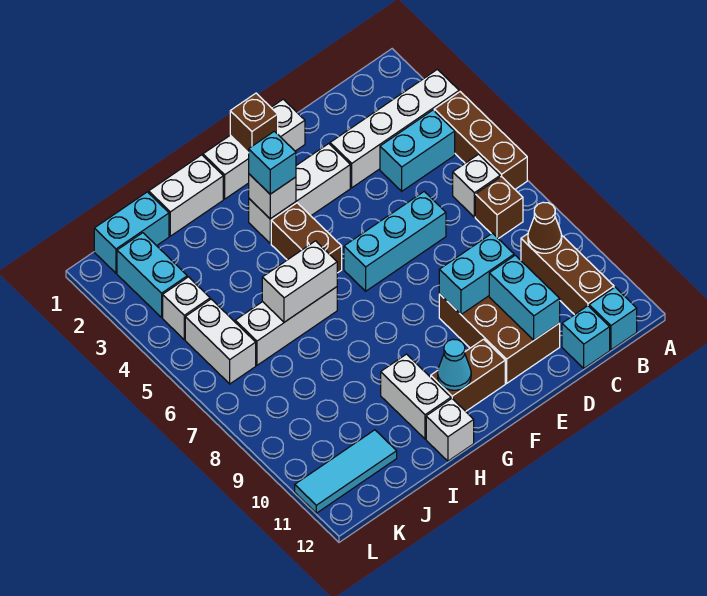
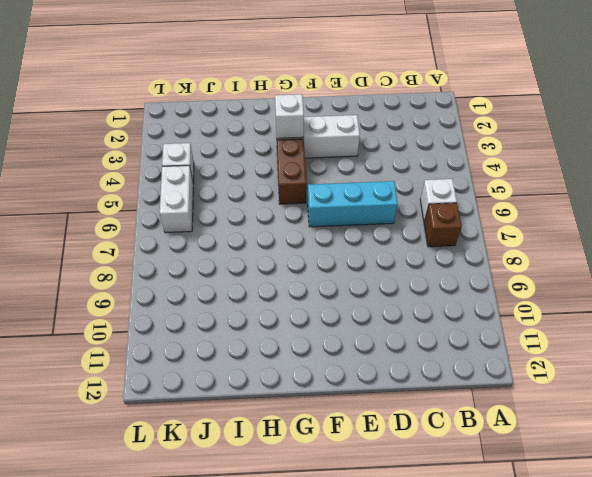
none -> white brick A3:D3 level 1
none -> brown brick A4:A6 level 1
none -> cyan brick B4:C4 level 1
none -> brown brick B9:B11 level 1

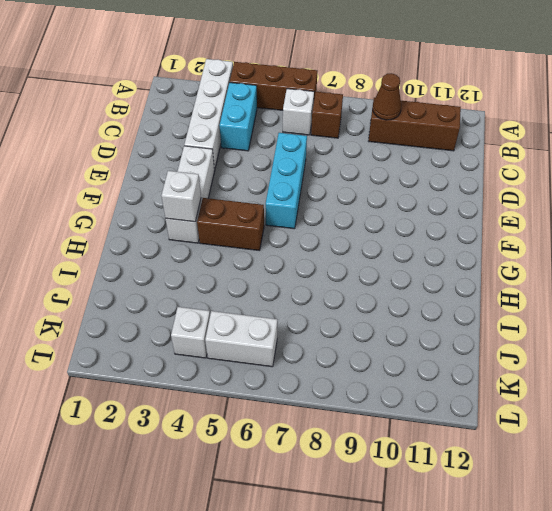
none -> cyan brick B12 level 1
none -> cyan brick C12 level 1
none -> brown brick D9:E11 level 1
none -> white brick E1:G1 level 1

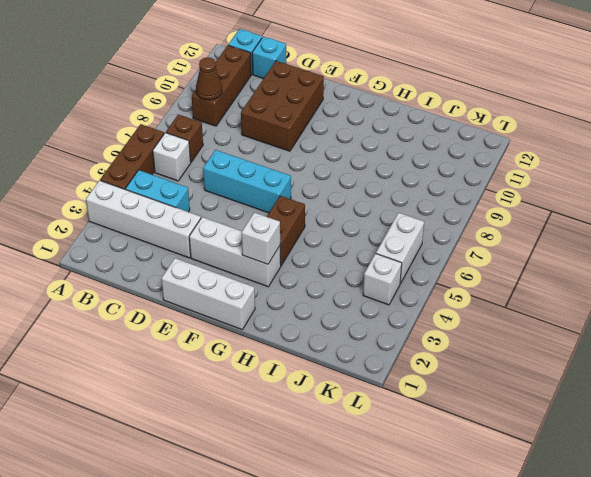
none -> brown brick F11:G11 level 1
none -> white brick H1:I1 level 1
none -> white brick H6:J6 level 1
none -> white brick H10:H11 level 1

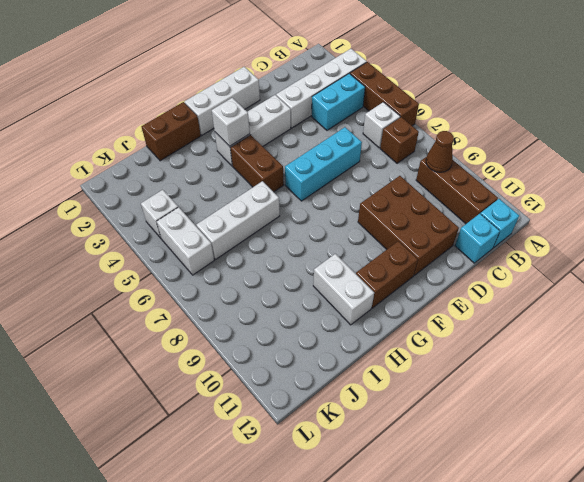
brown brick H1:I1 level 1 -> white brick H1:I1 level 1
none -> white brick H12 level 1
none -> cyan brick J1:K1 level 1
none -> cyan tile J11:L11 level 1
none -> cyan brick K2:K3 level 1

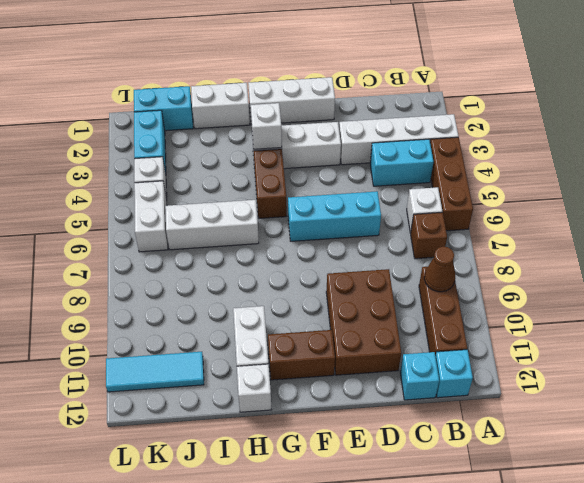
none -> cyan brick D9:E9 level 2
none -> cyan brick D10:D11 level 2
none -> brown brick F1 level 2
none -> cyan cone G11 level 2

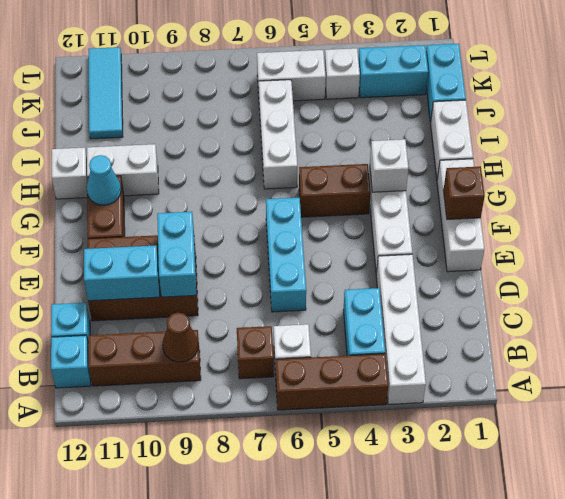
none -> white brick H6:I6 level 2
none -> cyan brick G3 level 3

